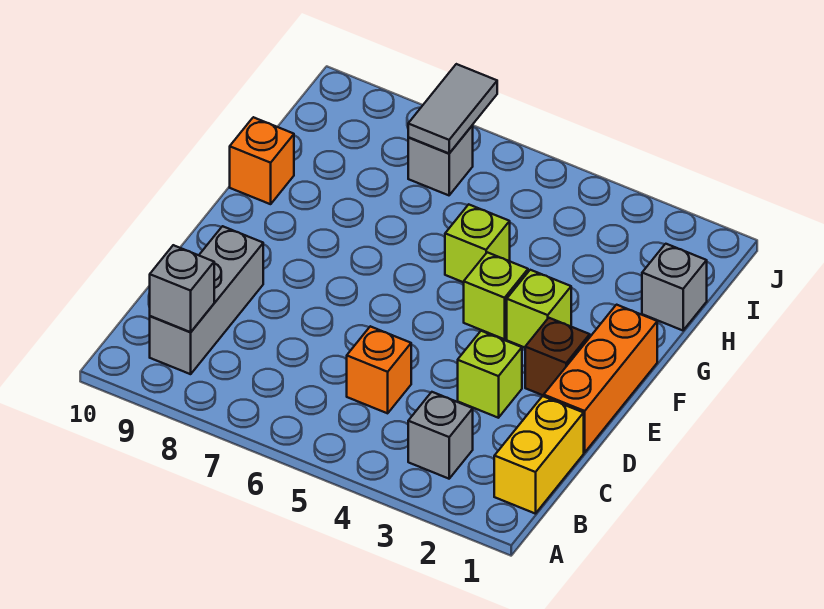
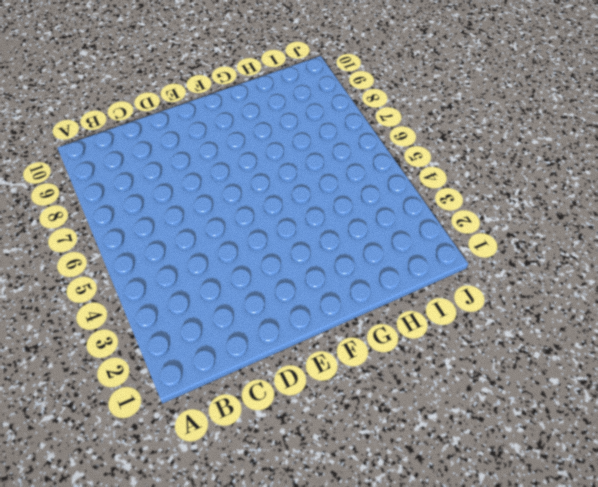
none -> yellow brick B1:C1 level 1
none -> grey brick B3 level 1
none -> grey brick B9:D9 level 1

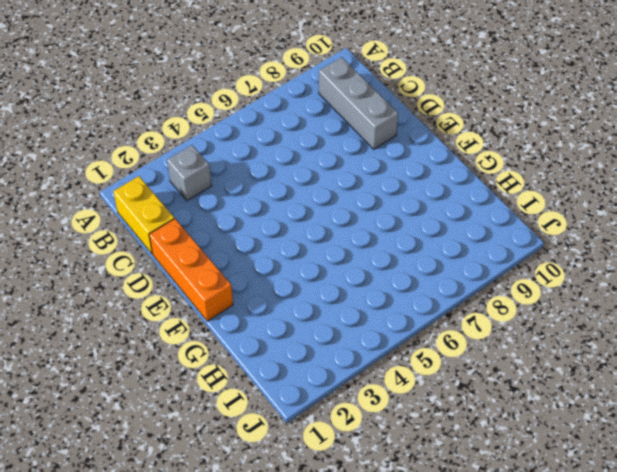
none -> orange brick C5 level 1
none -> lime brick D3 level 1
none -> brown brick E2 level 1

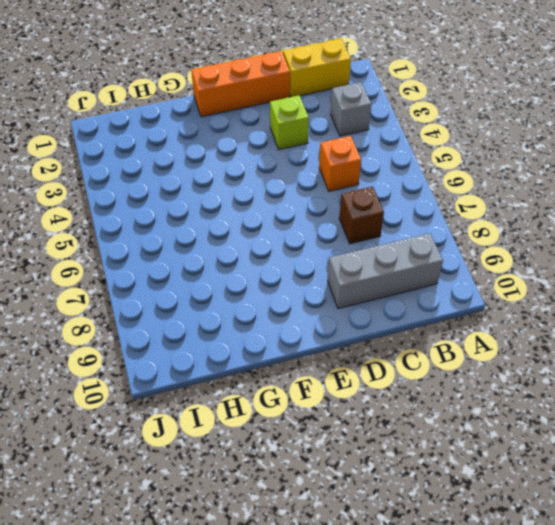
brown brick C7 level 1 -> brown brick E2 level 1
none -> lime brick F3 level 1
none -> lime brick F4 level 1
none -> lime brick G5 level 1

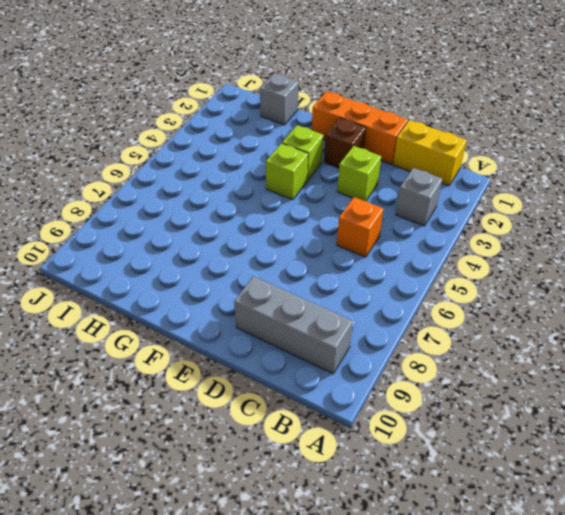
none -> lime brick G5 level 1
none -> orange brick G10 level 1
none -> grey brick I7 level 1

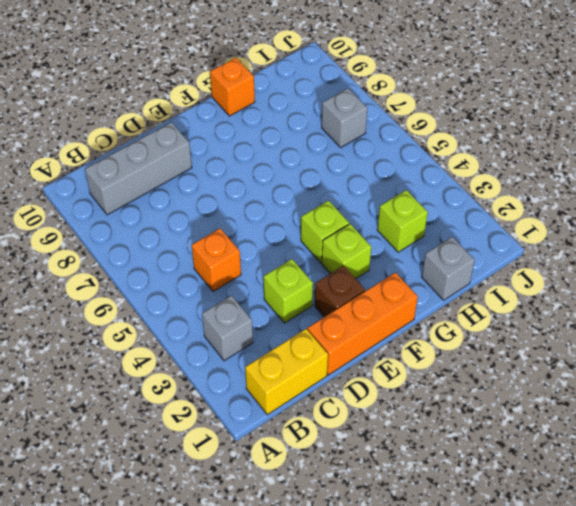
lime brick H3 level 1 -> lime brick G5 level 1
none -> grey brick B9 level 2
none -> grey tile I7:J7 level 2

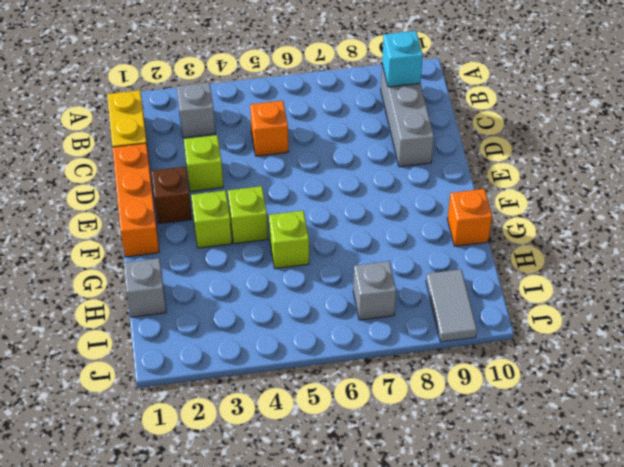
cyan brick B9 level 2 -> grey brick B9 level 2
grey tile I9:J9 level 1 -> grey tile I7:J7 level 2

